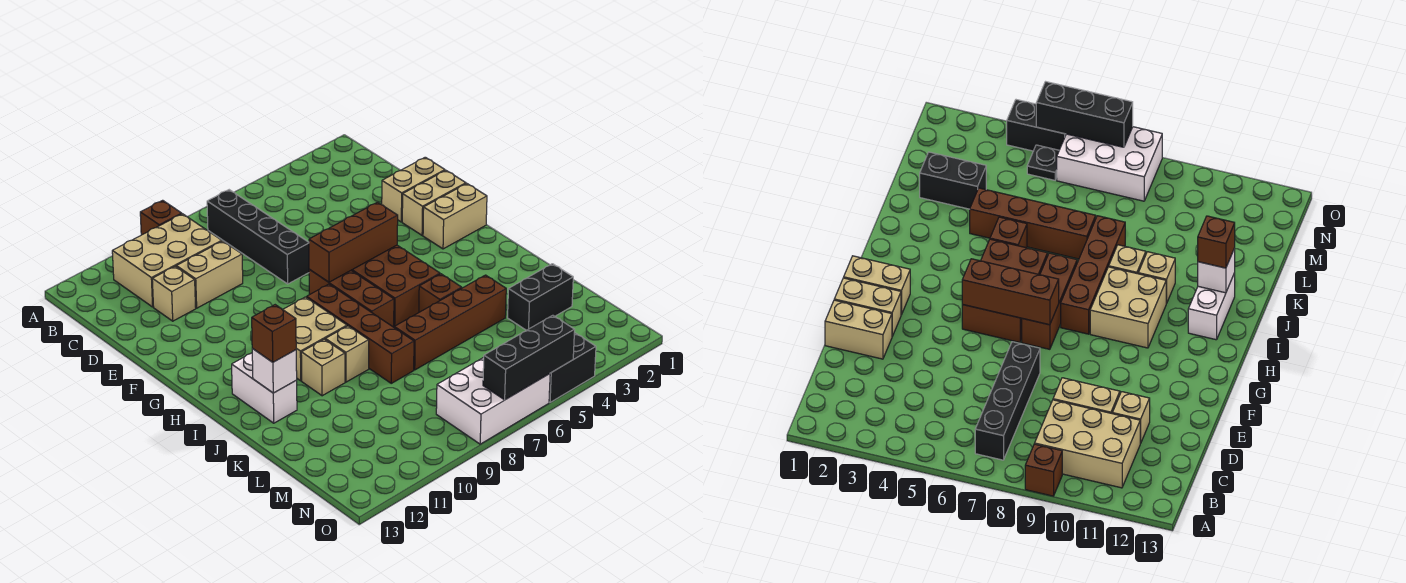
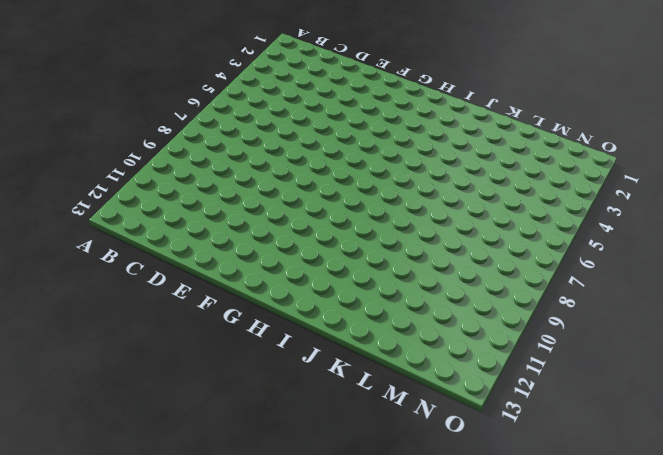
none -> brown brick A9 level 1
none -> black brick B7:E7 level 1
none -> tan brick B9:C11 level 1

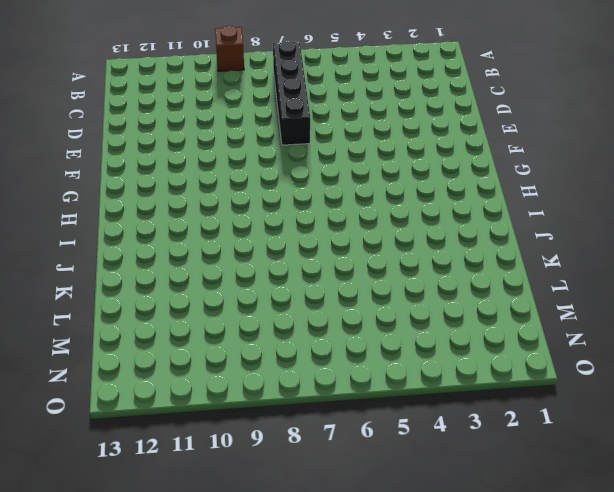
none -> tan brick B9:C11 level 1
none -> tan brick D9:D10 level 1
none -> tan brick D11 level 1

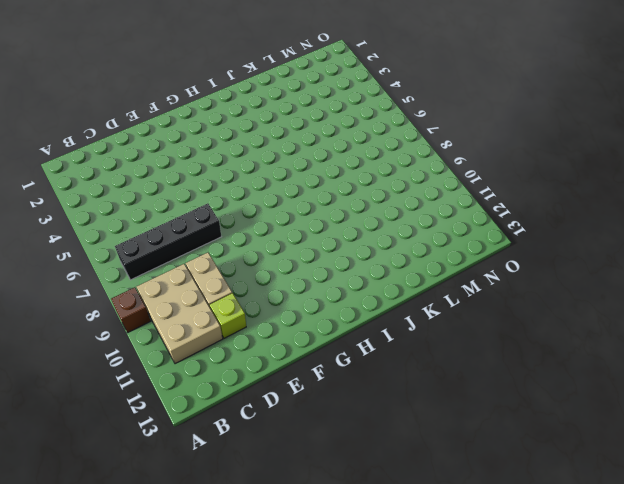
lime brick D11 level 1 -> tan brick D11 level 1
none -> tan brick E1:E2 level 1
none -> tan brick F1:F2 level 1
none -> tan brick G1:G2 level 1

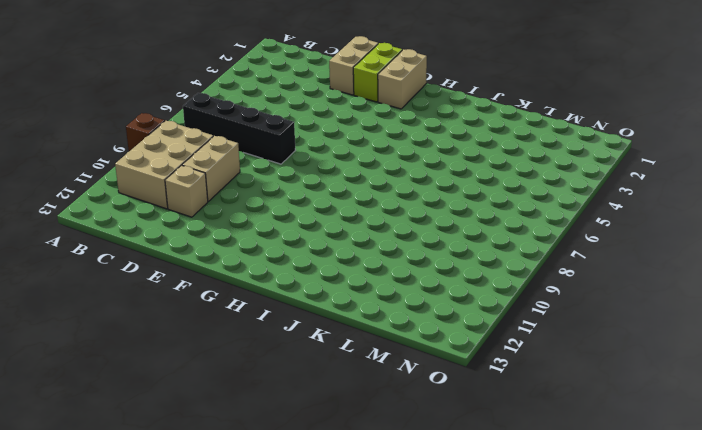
lime brick F1:F2 level 1 -> tan brick F1:F2 level 1
none -> brown brick G5:I6 level 1
none -> brown brick G7:I7 level 1
none -> brown brick H8:K8 level 1

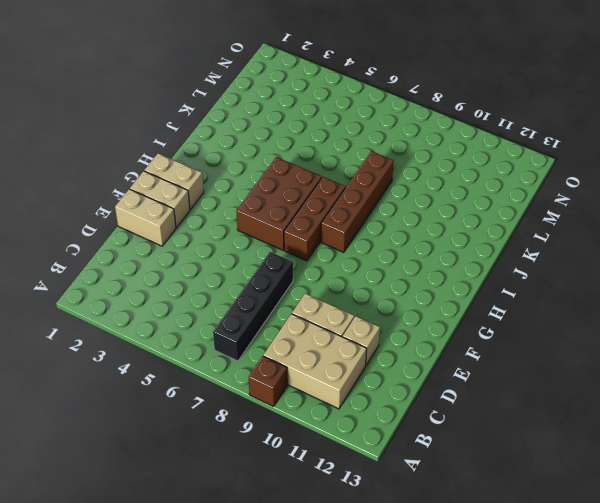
none -> tan brick H9:I10 level 1
none -> white brick I12:J12 level 1
none -> brown brick J5 level 1

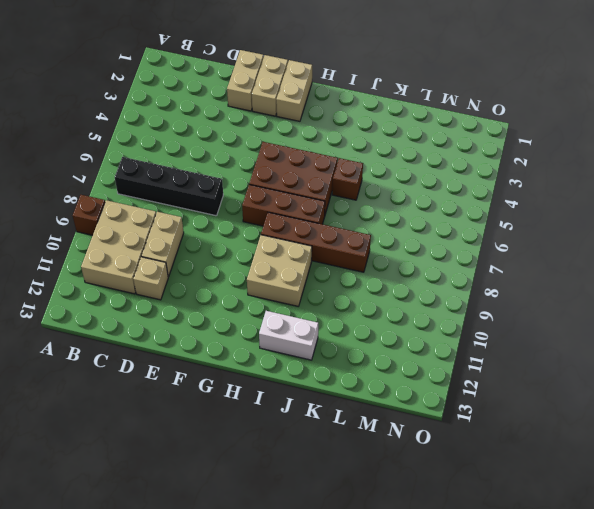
none -> tan brick J9 level 1
none -> tan brick J10 level 1
none -> brown brick K4:K7 level 1

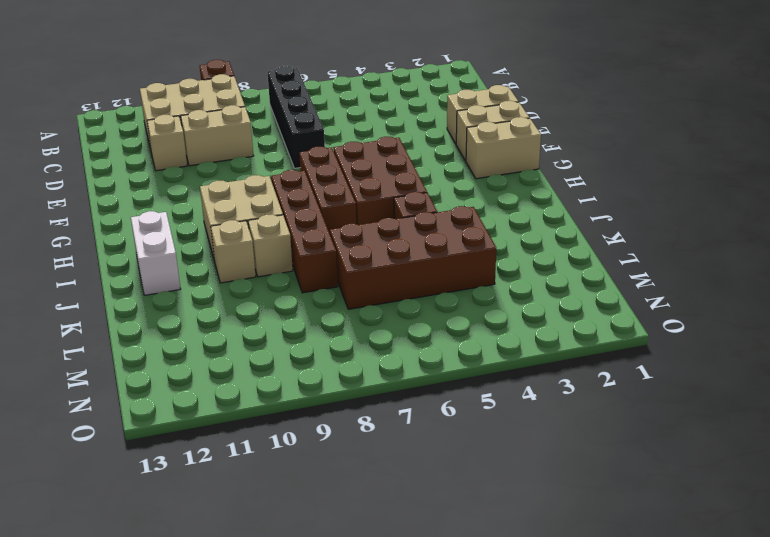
brown brick K4:L7 level 1 -> brown brick K4:K7 level 1
none -> black brick L2:L3 level 1
none -> black plate N5 level 1
none -> white brick N6:O8 level 1

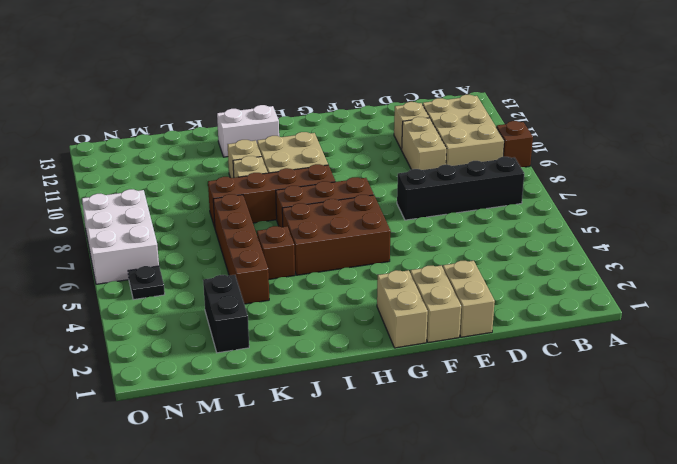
none -> black brick O4:O5 level 1
none -> brown brick G5:G7 level 2
none -> white brick J12 level 2

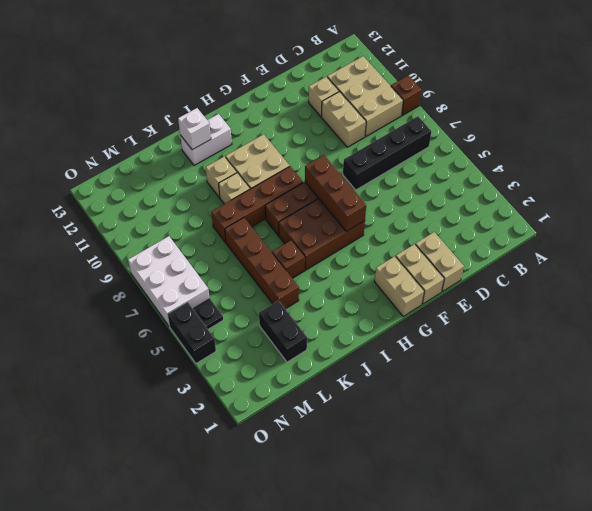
none -> black brick O5:O7 level 2
none -> brown brick J12 level 3

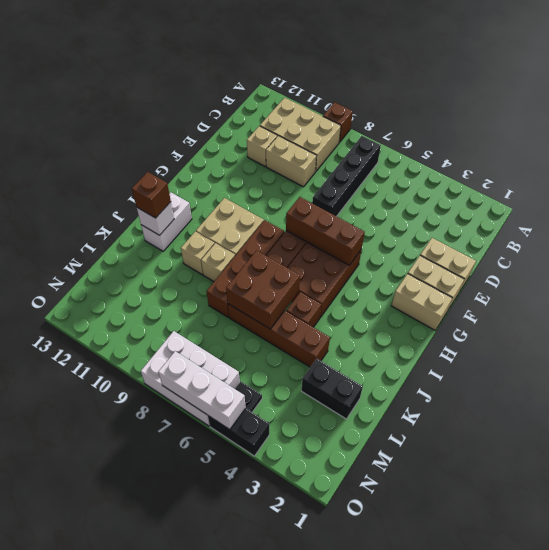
brown brick J6:K7 level 2 -> none
white brick O5:O7 level 2 -> black brick O5:O7 level 2

